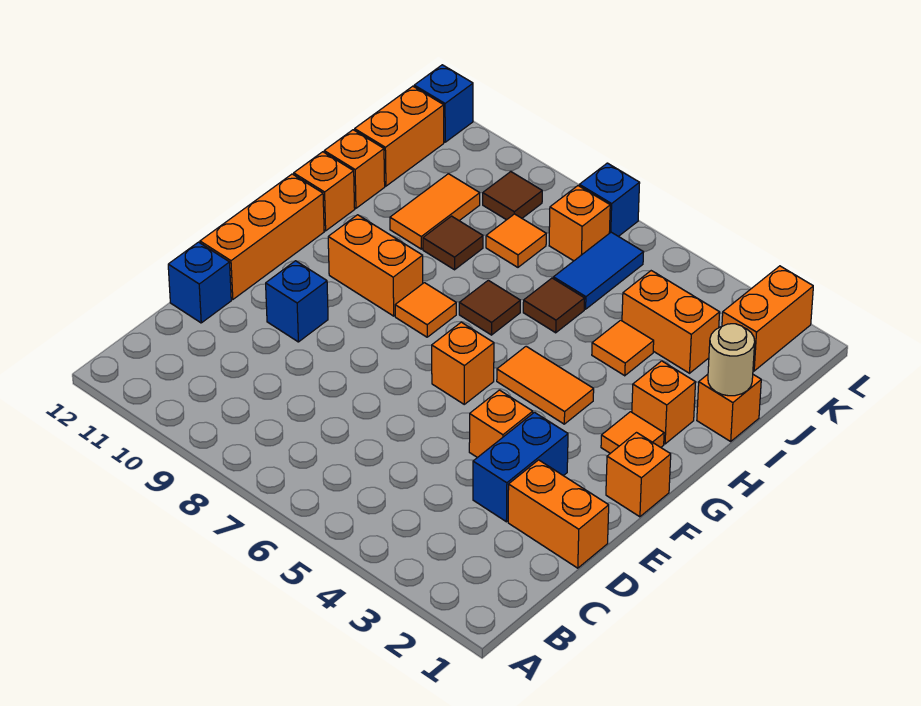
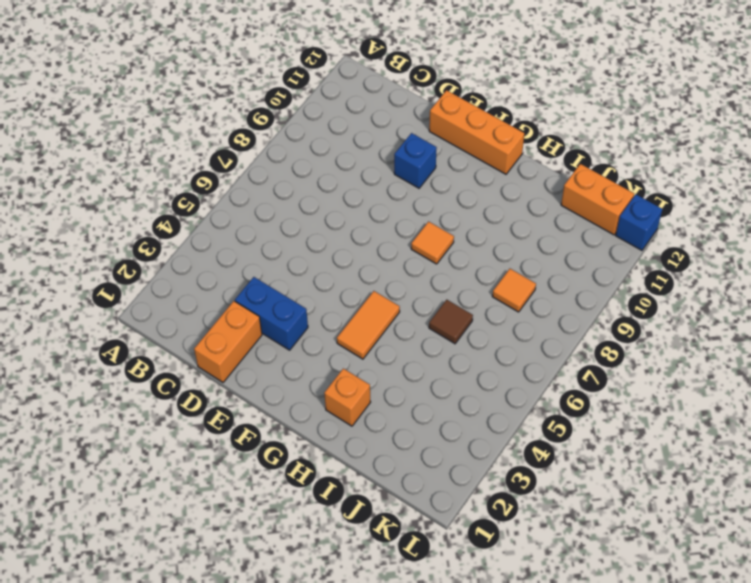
none -> blue brick D12 level 1
none -> orange brick E4 level 1
none -> orange brick F1 level 1
none -> orange brick F6 level 1

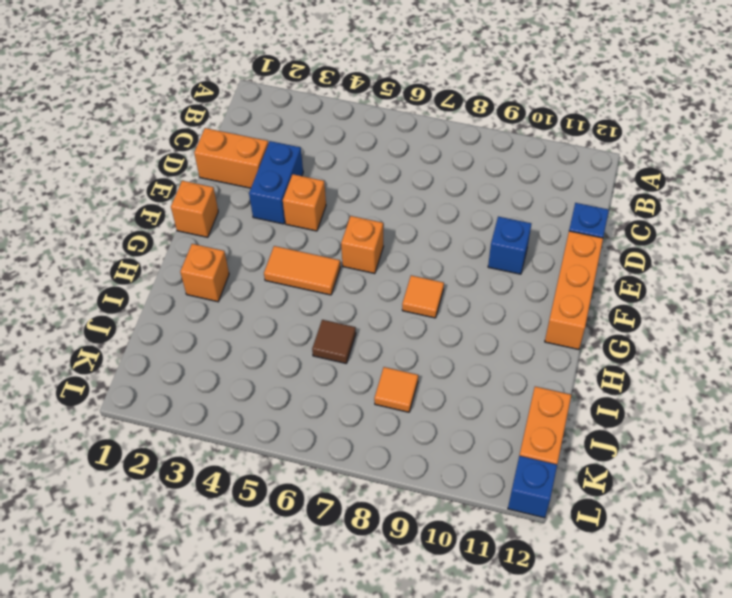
none -> orange tile G2 level 1
none -> orange brick G9:G10 level 1
none -> brown tile H7 level 1
none -> orange brick H12 level 1

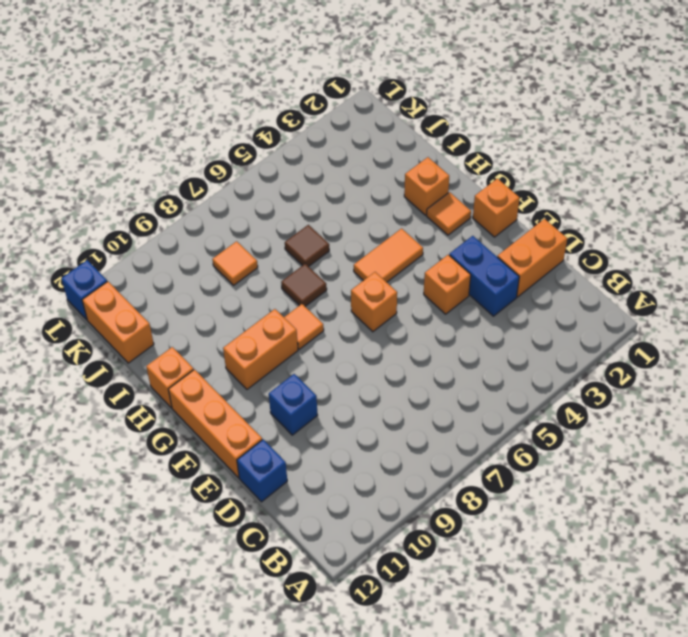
none -> orange brick I1 level 1
none -> orange tile I4 level 1
none -> brown tile I9 level 1
none -> orange tile I10:J10 level 1

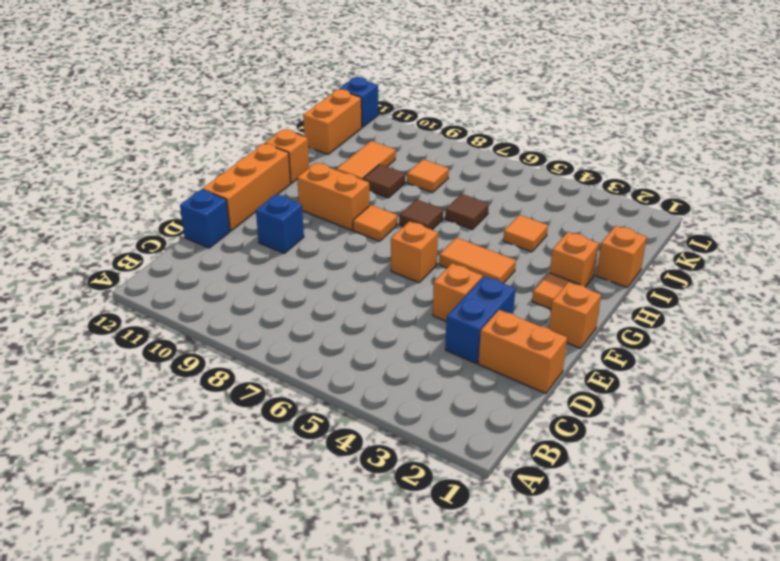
none -> orange brick I12 level 1
none -> orange brick J3:J4 level 1
none -> blue tile J6:K6 level 1
none -> orange brick K2:L2 level 1

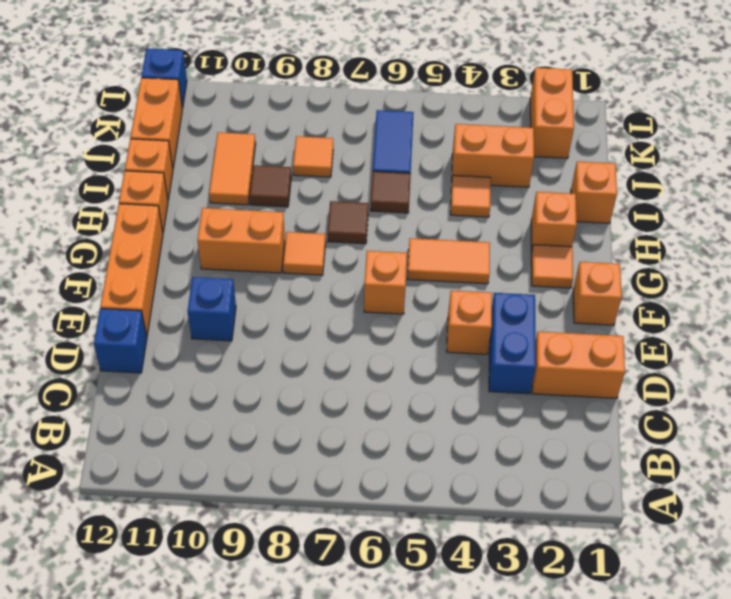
none -> orange brick K7 level 1
none -> brown tile K9 level 1
none -> blue brick L7 level 1
none -> tan round brick I1 level 2

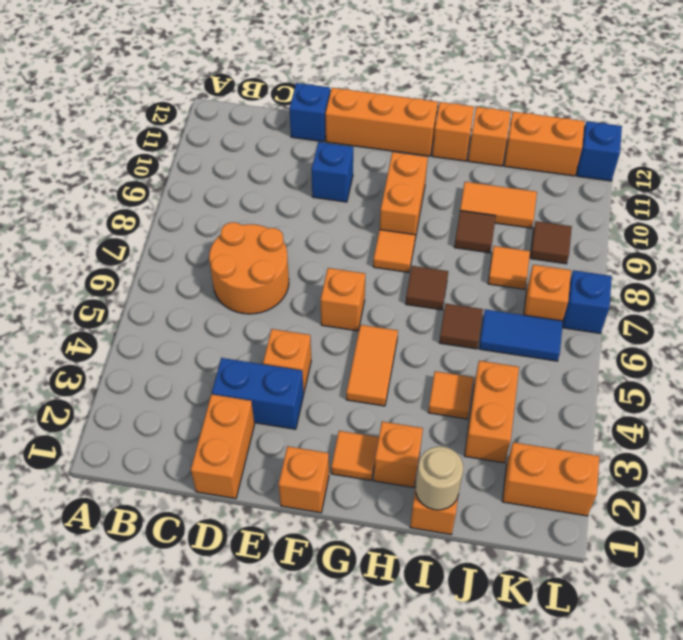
orange round brick C6:D7 level 1 -> none

